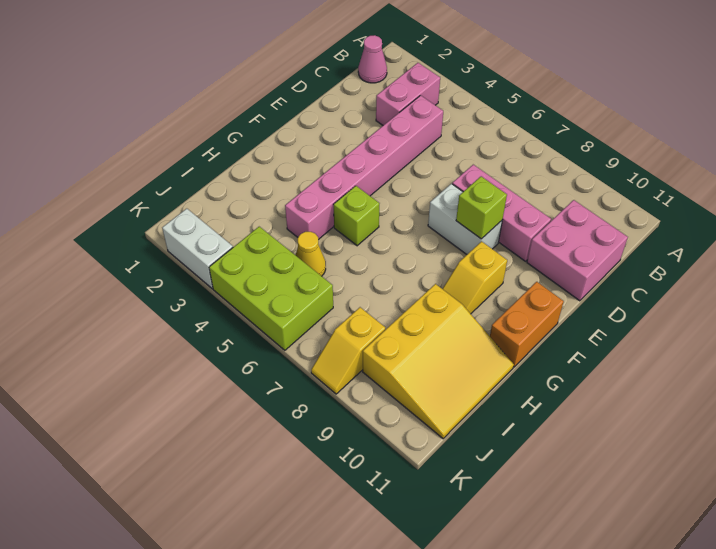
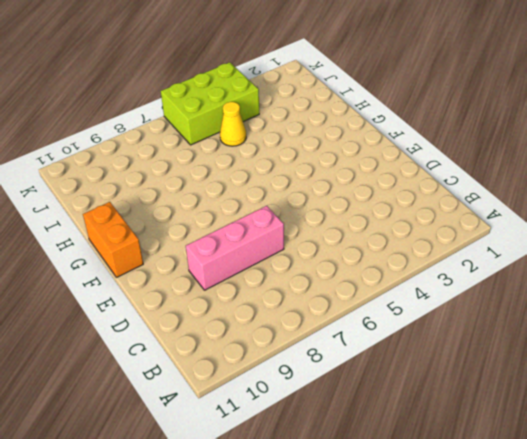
none -> pink cone B1 level 1
none -> pink brick B3:C3 level 1
none -> pink brick C4:H4 level 1

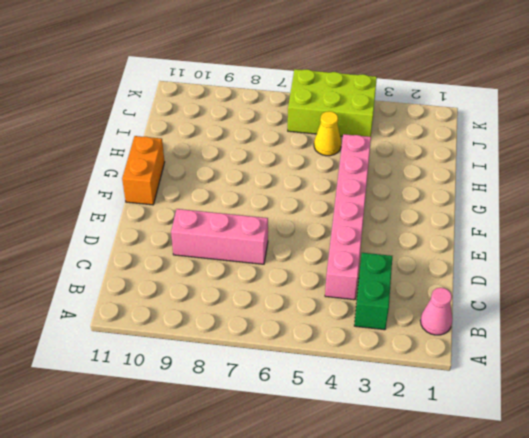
green brick B3:C3 level 1 -> pink brick B3:C3 level 1
none -> pink brick C10:D11 level 1
none -> white brick E7:E8 level 1
none -> yellow slope F9:G9 level 1 top F

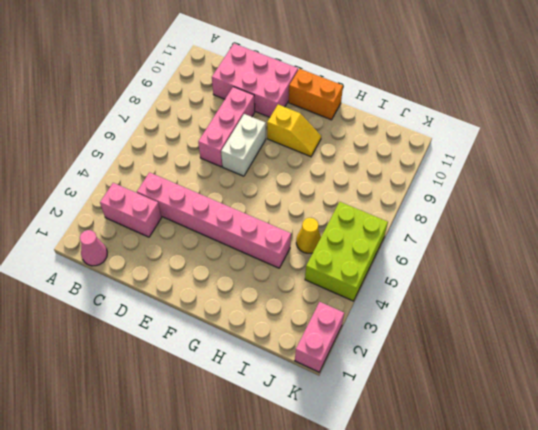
pink brick C10:E11 level 1 -> pink brick C10:D11 level 1
pink brick K1:K2 level 1 -> white brick K2:K3 level 1
none -> lime brick G5 level 1
none -> yellow slope H9:J11 level 1 top 9
none -> yellow slope J8:K8 level 1 top J

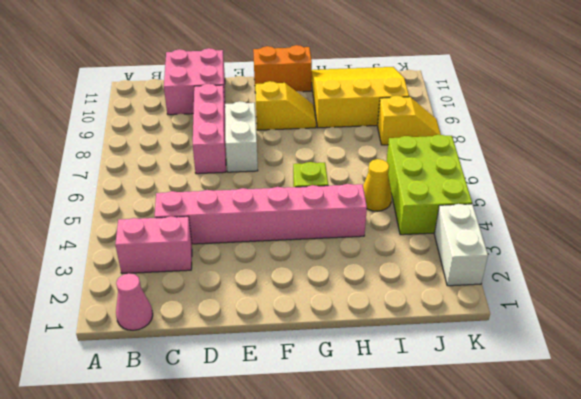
none -> lime brick E8 level 2

